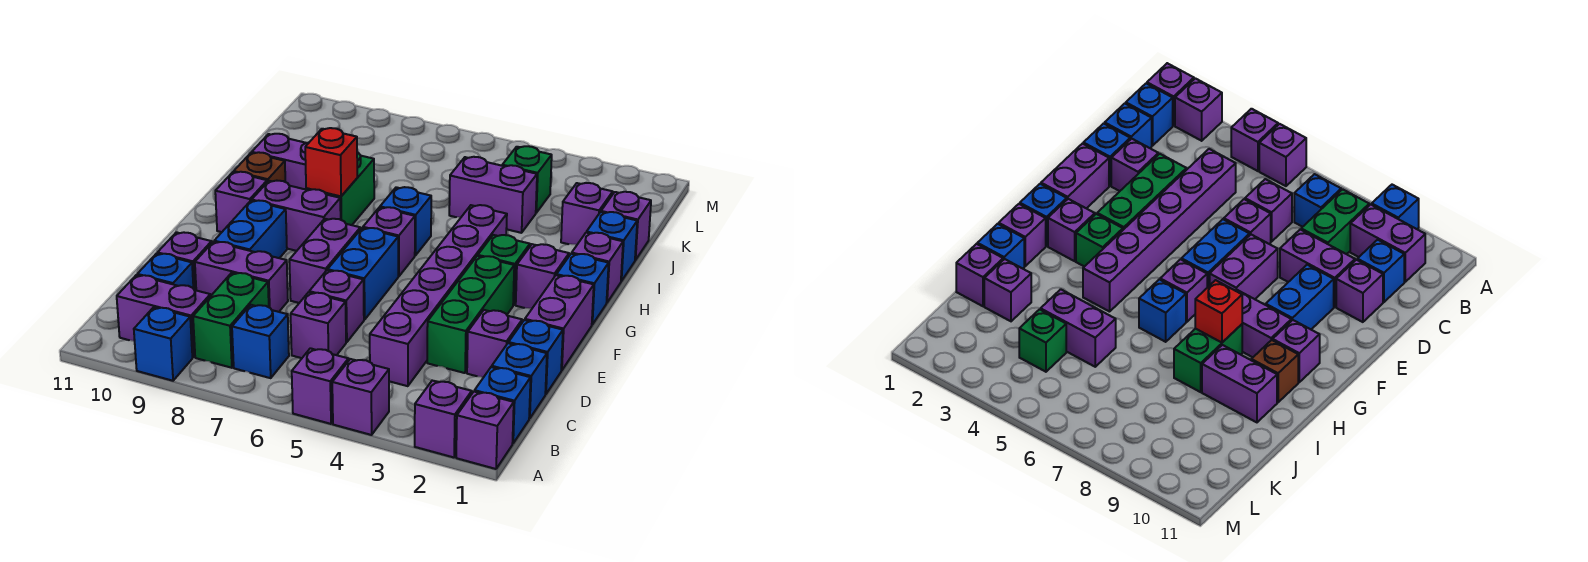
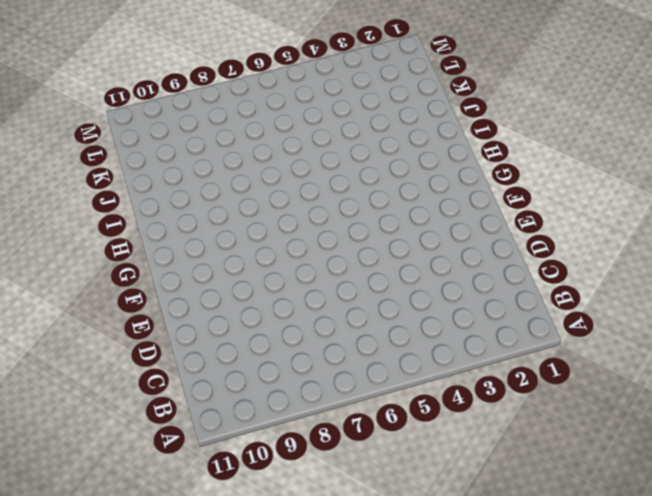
none -> purple brick A1 level 1
none -> purple brick A2 level 1
none -> purple brick A4 level 1
none -> purple brick A5 level 1

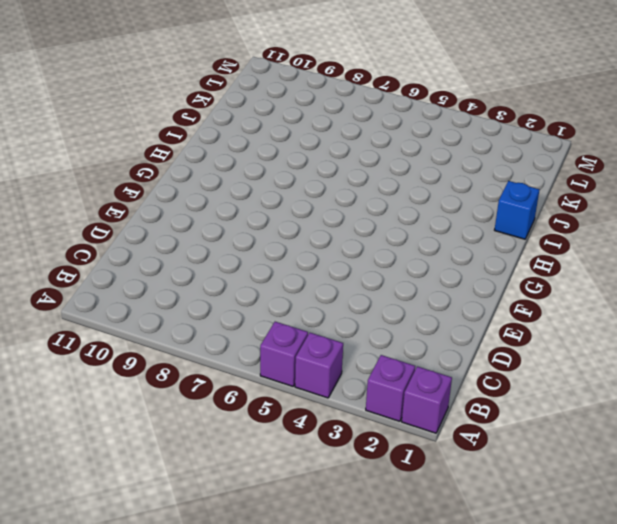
none -> blue brick A9 level 1
none -> blue brick B1 level 1
none -> blue brick B7 level 1
none -> green brick B8:C8 level 1

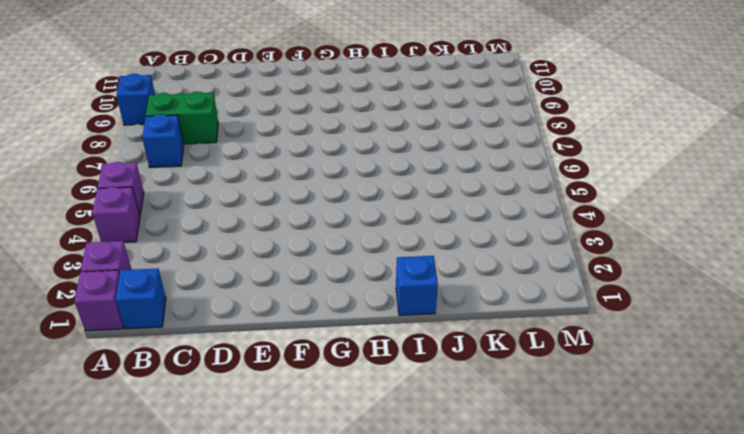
none -> purple brick B9:B10 level 1
none -> blue brick C1 level 1
none -> purple brick C4:H4 level 1
none -> purple brick C6 level 1

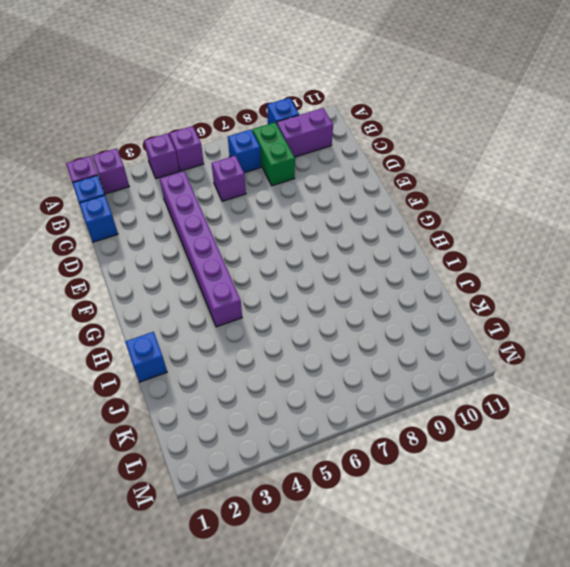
none -> blue brick C10 level 1
none -> blue brick D1 level 1
none -> purple brick D2 level 1
none -> green brick D3:F3 level 1

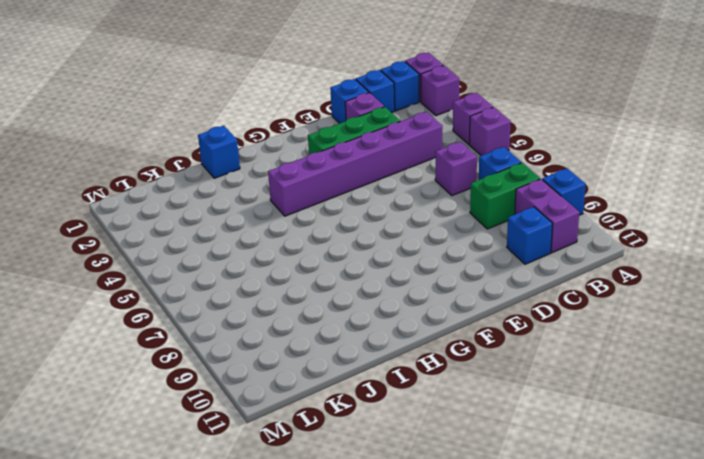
none -> purple brick D6 level 1
none -> purple brick D8:D9 level 1
none -> purple brick D10 level 1
none -> purple brick E1:F1 level 1

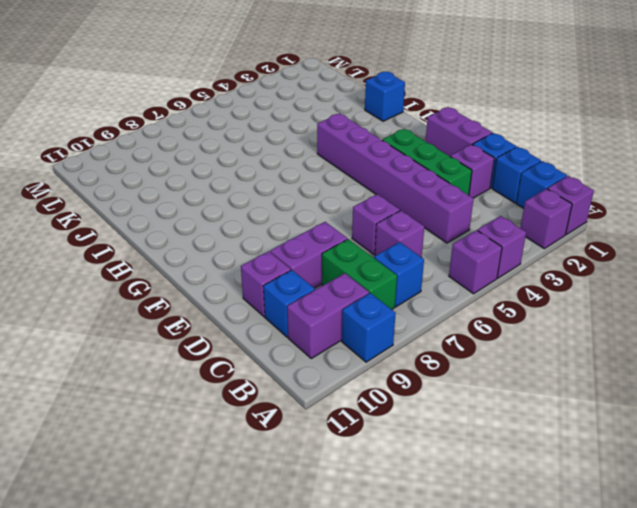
none -> blue brick E6:F6 level 1
none -> purple brick E7:F7 level 1
none -> blue brick E9:F9 level 1
none -> blue brick G1 level 1

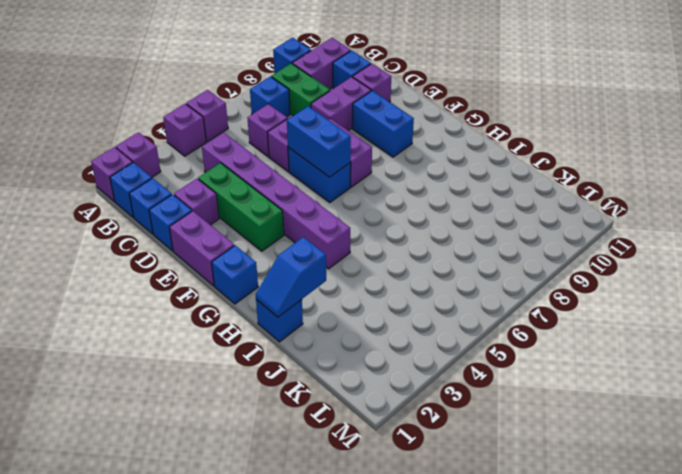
blue brick E6:F6 level 2 -> none
blue slope I1:I2 level 2 top 2 -> none
none -> purple brick G2 level 1
none -> green brick G3 level 1
none -> purple brick G6 level 1
none -> purple brick G8:G9 level 1

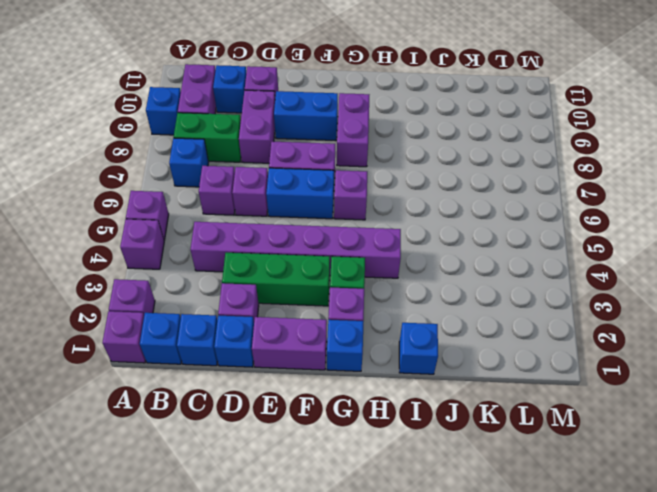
none -> purple brick G10 level 1
none -> purple brick H1 level 1
none -> blue brick H6 level 1
none -> green brick H8:I8 level 1

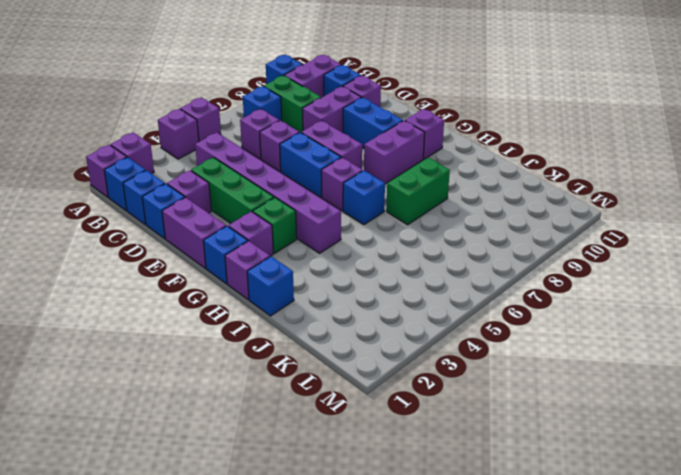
green brick I7:I8 level 1 -> green brick H8:I8 level 1
none -> brown brick H10 level 1
none -> purple brick I9:I10 level 1
none -> purple brick J1 level 1
none -> purple brick J2 level 1

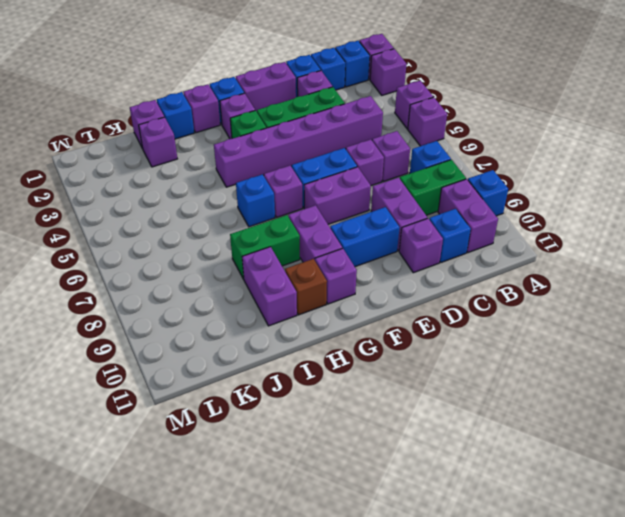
none -> purple brick J4:J5 level 1
none -> green brick K4 level 1
none -> red brick H8 level 2

